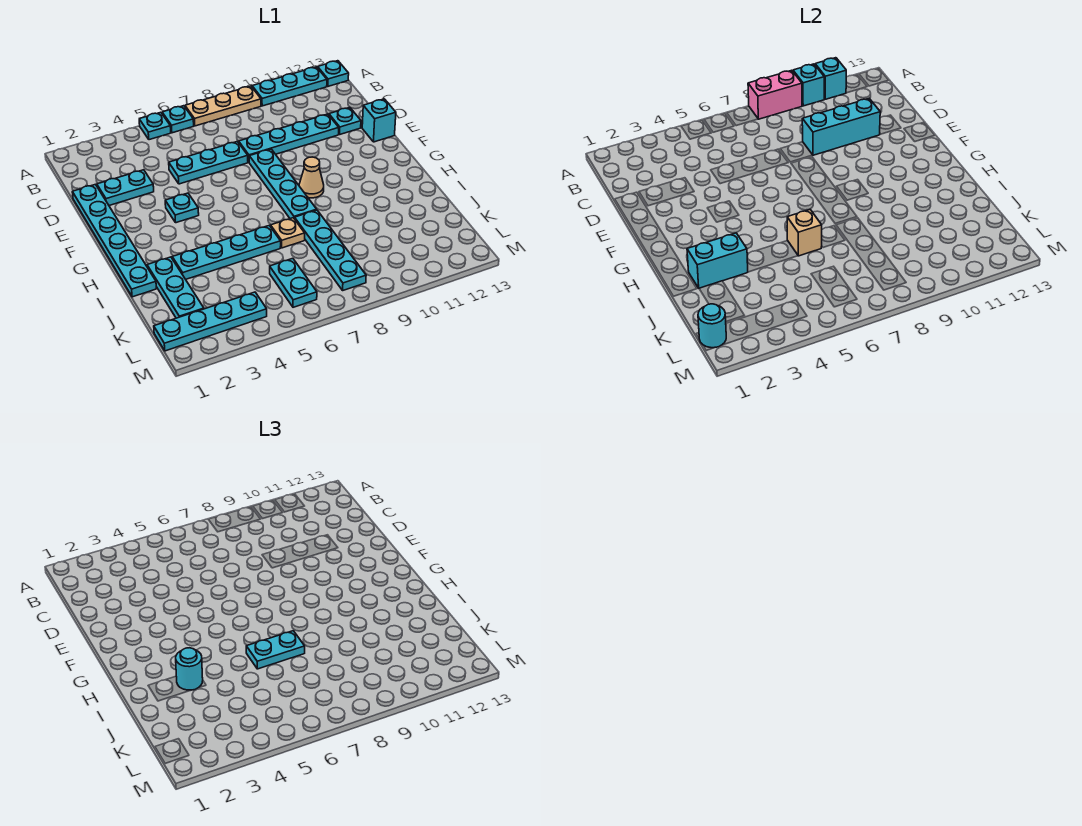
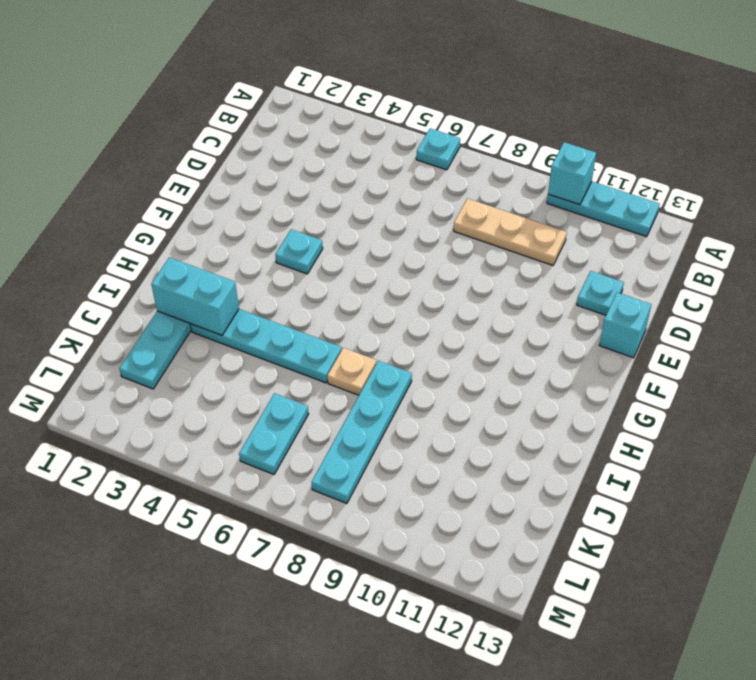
tan plate C8:C10 level 1 -> tan plate A7:A9 level 1
none -> cyan plate A5 level 1
none -> cyan plate A13 level 1
none -> cyan plate D1:I1 level 1

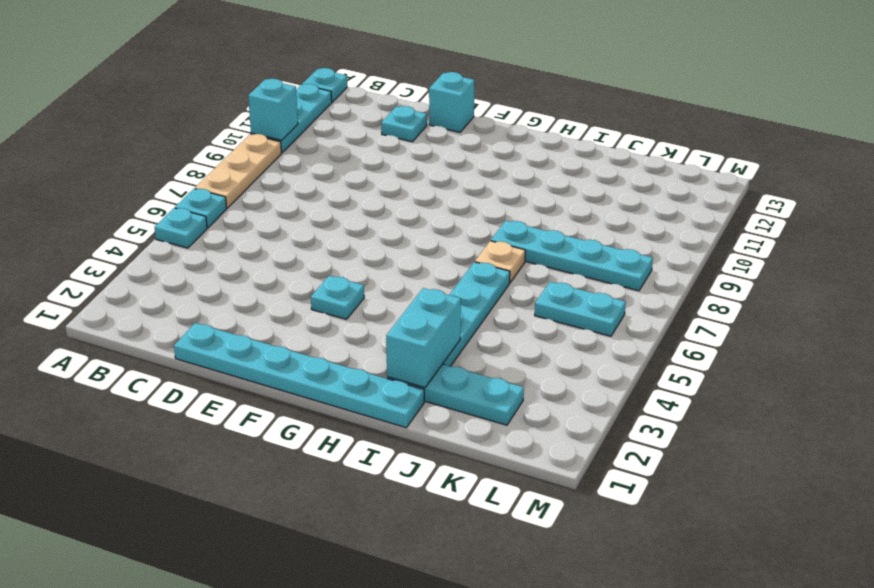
none -> cyan plate D2:D3 level 1
none -> cyan plate D5:D7 level 1
none -> cyan plate D8:D11 level 1

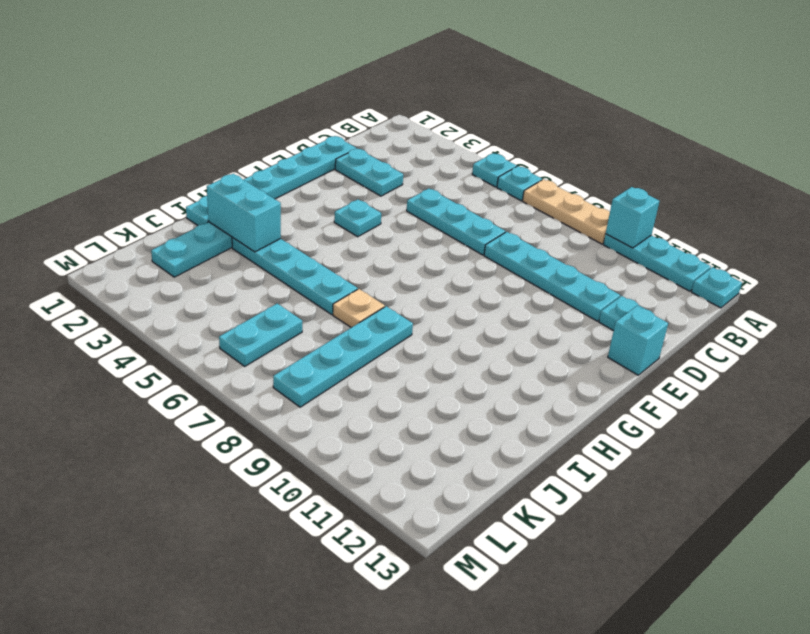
none -> cyan plate E8:H8 level 1
none -> tan cone G9 level 1
none -> cyan plate L1:L4 level 1

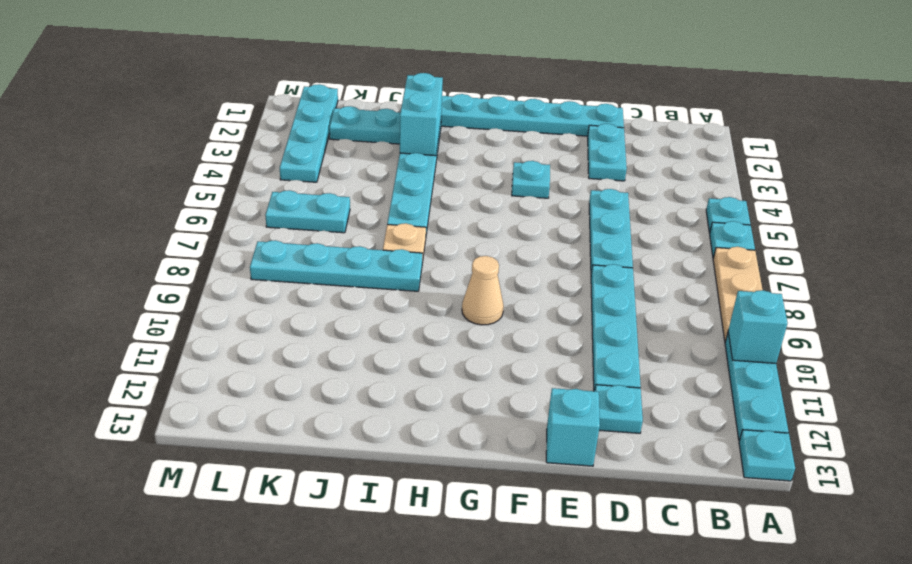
none -> cyan plate E8:H8 level 1
none -> pink brick A8:A9 level 2
none -> cyan brick A11 level 2

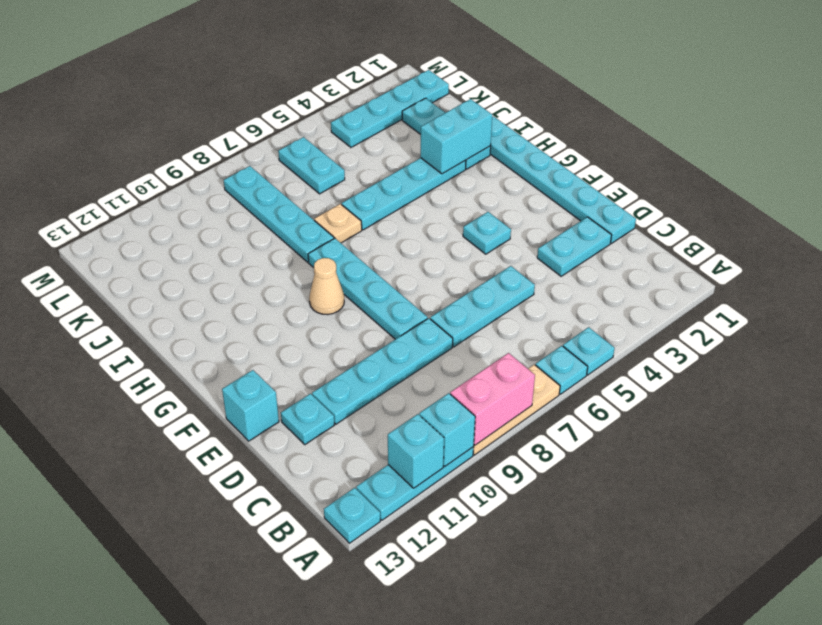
none -> cyan brick D9:D11 level 2
none -> tan brick I6 level 2
none -> cyan round brick L1 level 2

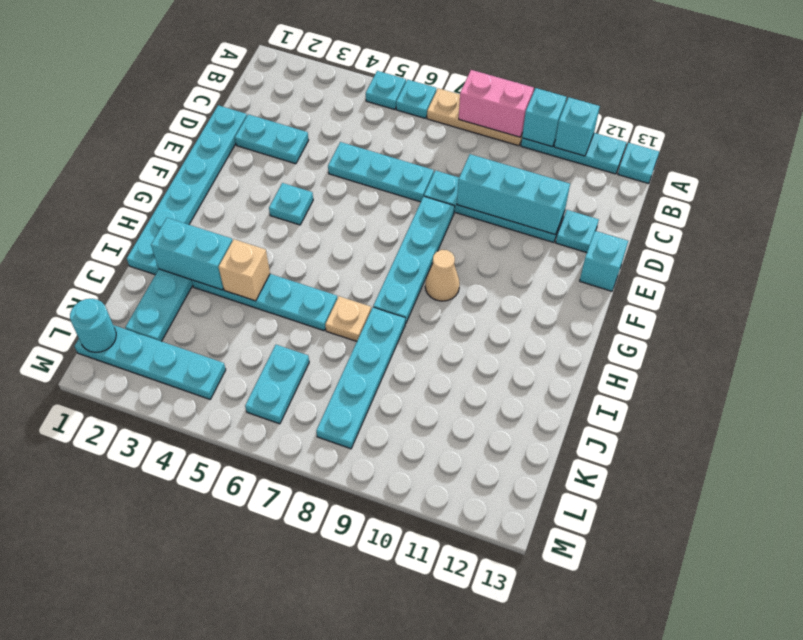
tan brick I4 level 2 -> tan brick I6 level 2
none -> cyan round brick I3 level 3
none -> cyan plate I6:I7 level 3

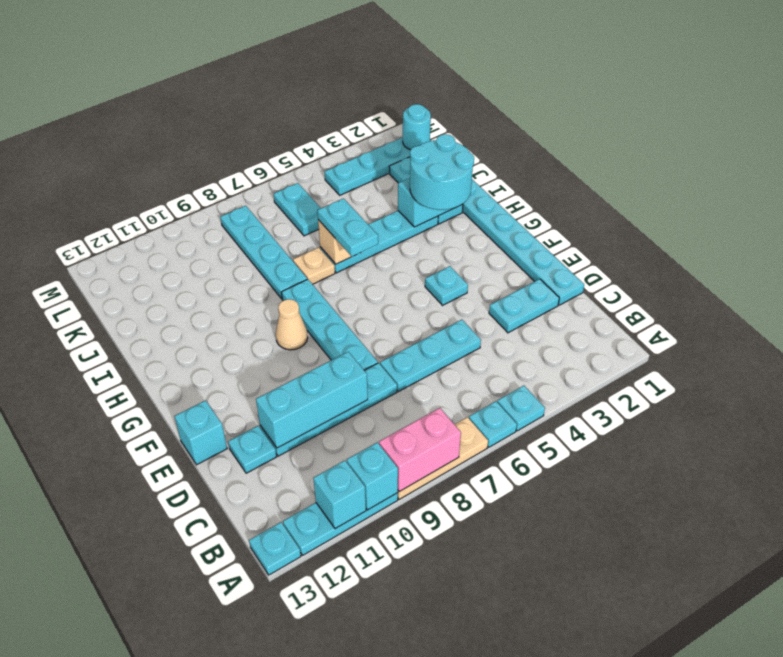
cyan round brick H2:I3 level 3 -> cyan round brick I3 level 3
cyan plate H6:I6 level 3 -> cyan plate I6:I7 level 3

